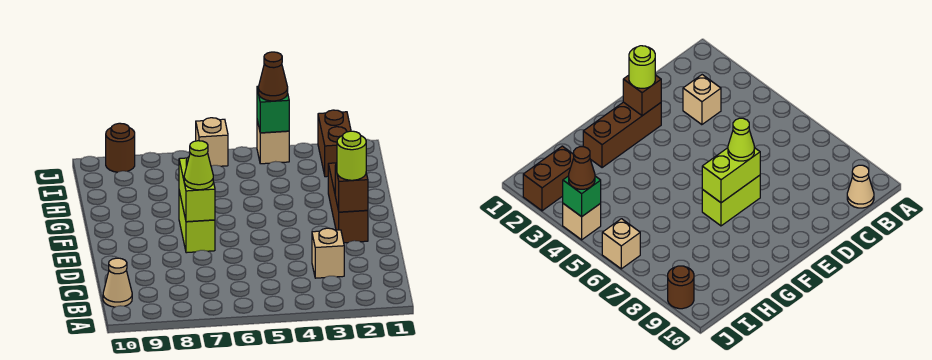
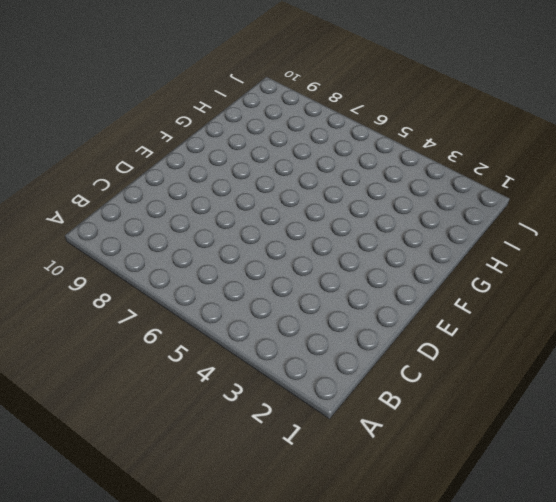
none -> tan cone B10 level 1
none -> tan brick C3 level 1
none -> brown brick E2:G2 level 1

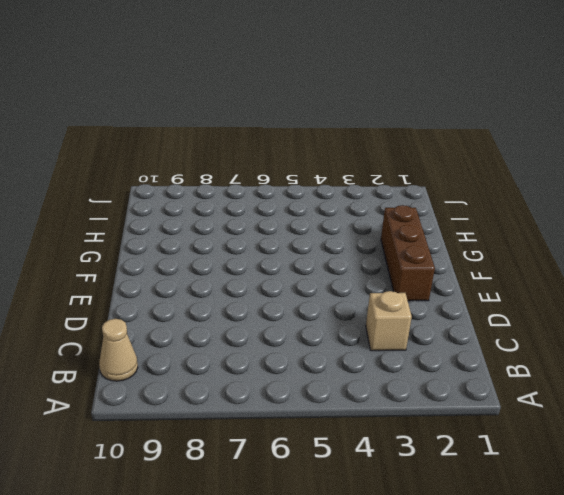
none -> lime brick E7:F7 level 1
none -> brown brick I2:J2 level 1
none -> tan brick J4 level 1

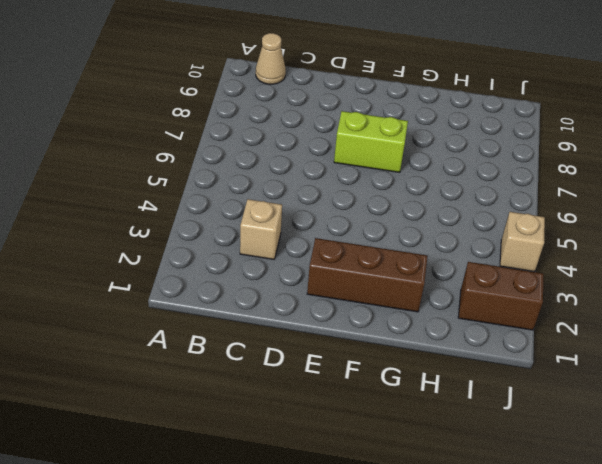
none -> tan brick J6 level 1
none -> brown round brick J9 level 1
none -> brown brick E2 level 2

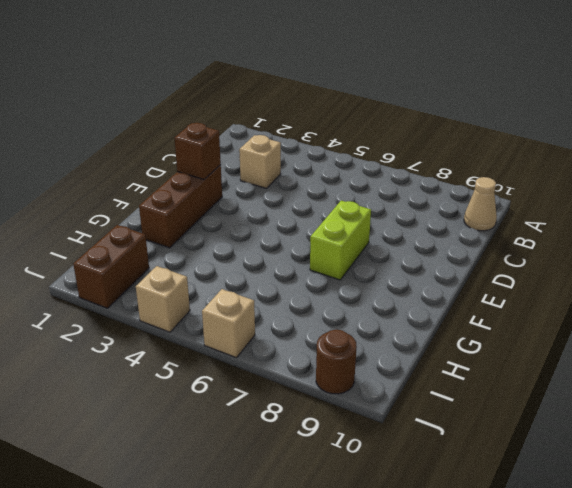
none -> lime brick E7:F7 level 2
none -> green brick J4 level 2
none -> lime round brick E2 level 3

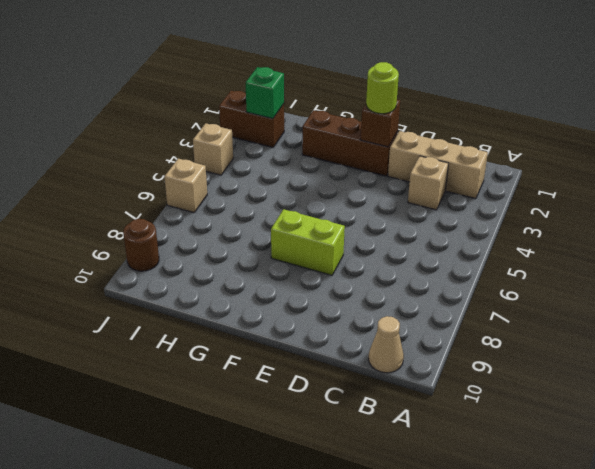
tan brick B2:D2 level 1 -> none
green brick I2 level 2 -> green brick J4 level 2
none -> lime brick E7:F7 level 2
none -> lime cone E7 level 3
none -> brown cone J4 level 3

